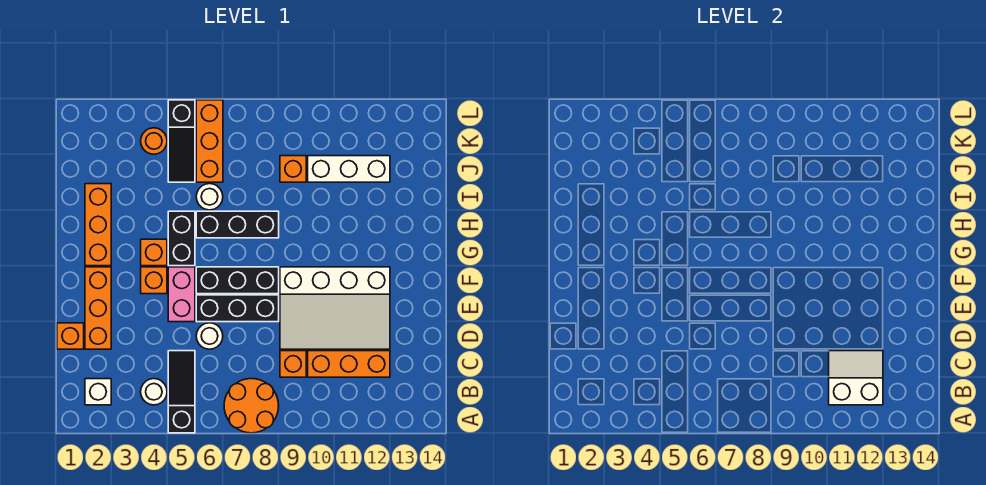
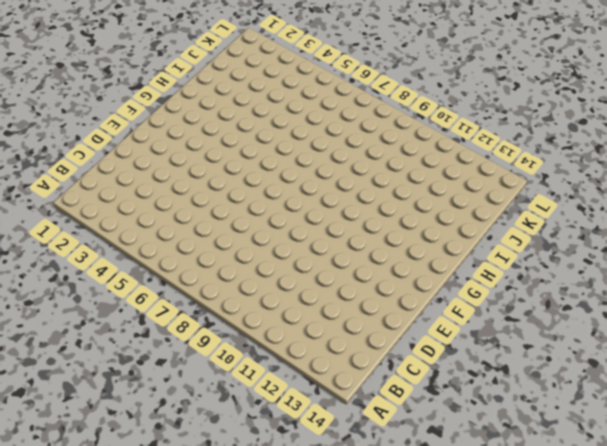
none -> black slope A5:C5 level 1 top A
none -> orange round brick A7:B8 level 1
none -> white brick B2 level 1

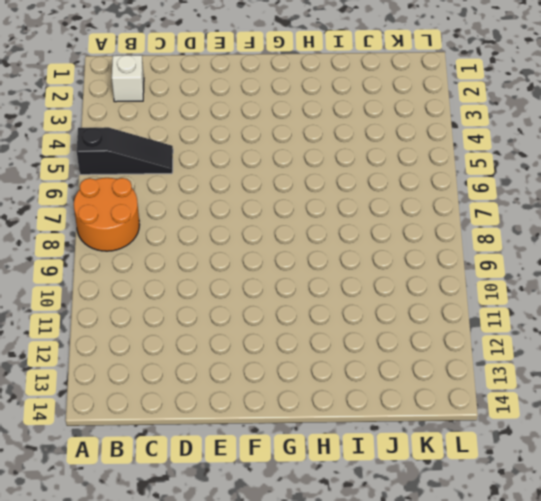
none -> white round brick B4 level 1
none -> orange brick C9 level 1
none -> orange brick C10:C12 level 1

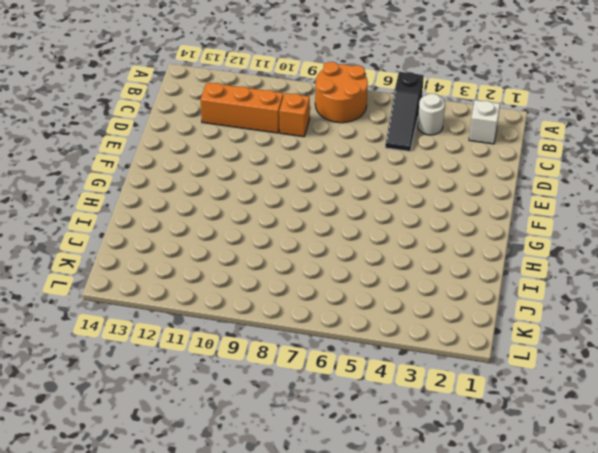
none -> orange brick D1 level 1
none -> orange brick D2:F2 level 1
none -> white round brick D6 level 1

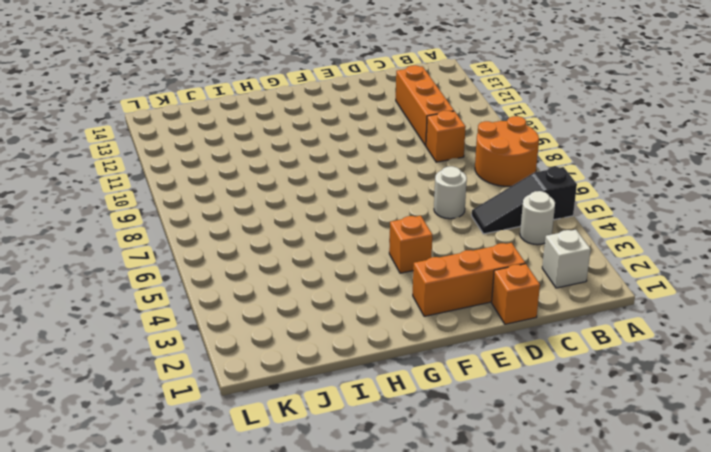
none -> white slope D9:F12 level 1 top F
none -> pink brick E5:F5 level 1
none -> black brick E6:E8 level 1

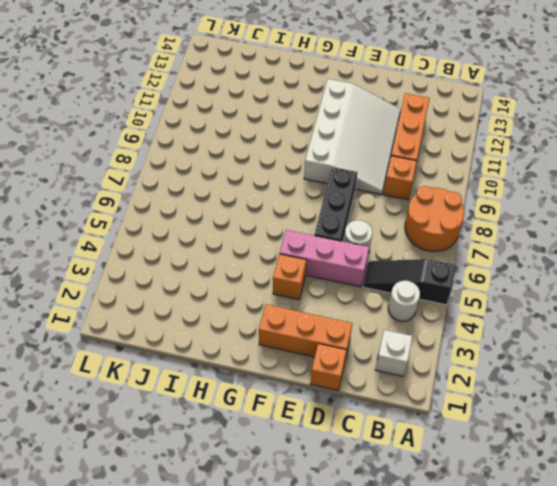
pink brick D5:F5 level 1 -> pink brick E5:F5 level 1
none -> black brick F6:F8 level 1
none -> orange brick G2:I2 level 1
none -> orange brick G4 level 1

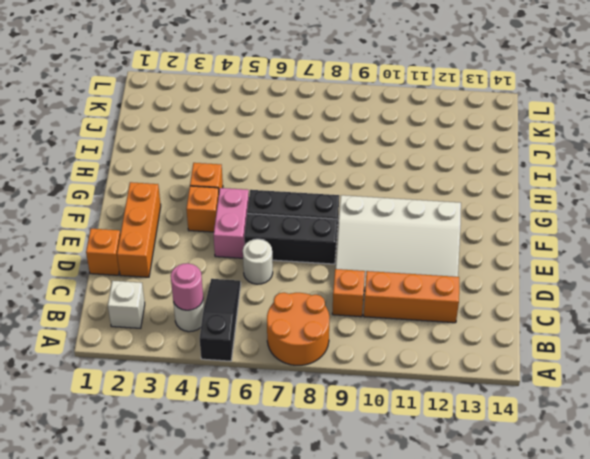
pink round brick B4 level 2 -> none
none -> orange brick G2:I2 level 1
none -> black brick G5:H5 level 1
none -> black brick H6:H8 level 1

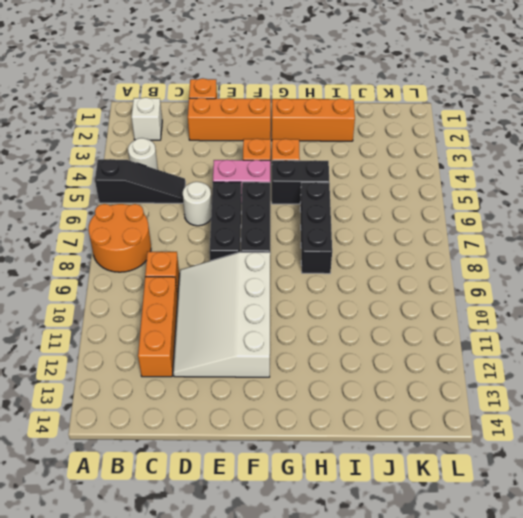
none -> white round brick I6 level 1
none -> black slope J5:L5 level 1 top L
none -> orange brick J6:L6 level 1

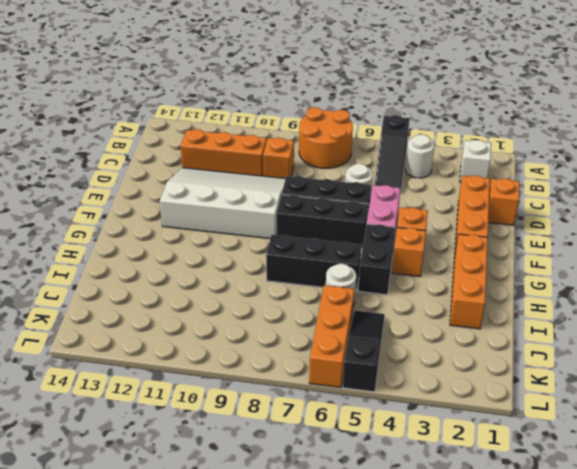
none -> orange brick J9 level 1
none -> white brick J10:J12 level 1
none -> orange round brick K4 level 1

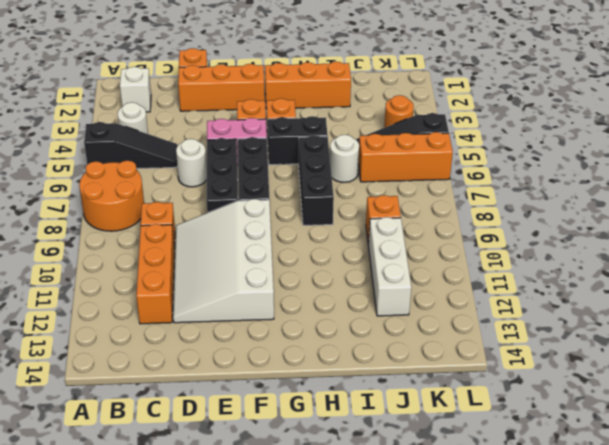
none -> white slope B11:C12 level 2 top B

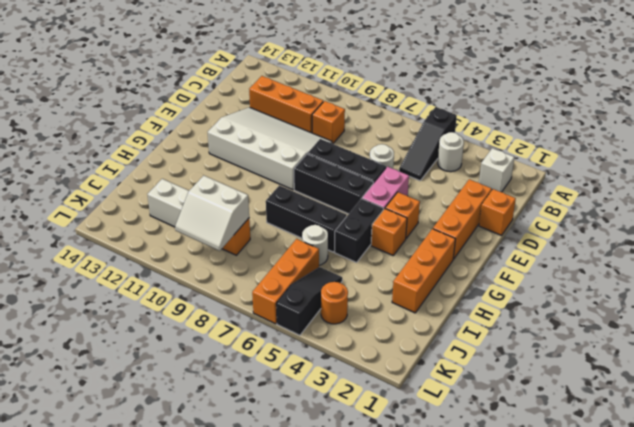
white slope J9:K10 level 2 top J -> white slope B11:C12 level 2 top B
none -> orange round brick A7:B8 level 1

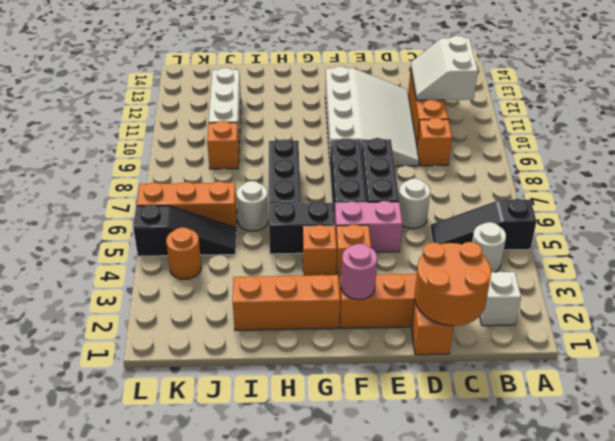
orange round brick C1:D2 level 2 -> orange round brick A7:B8 level 1
pink round brick F2 level 2 -> none

